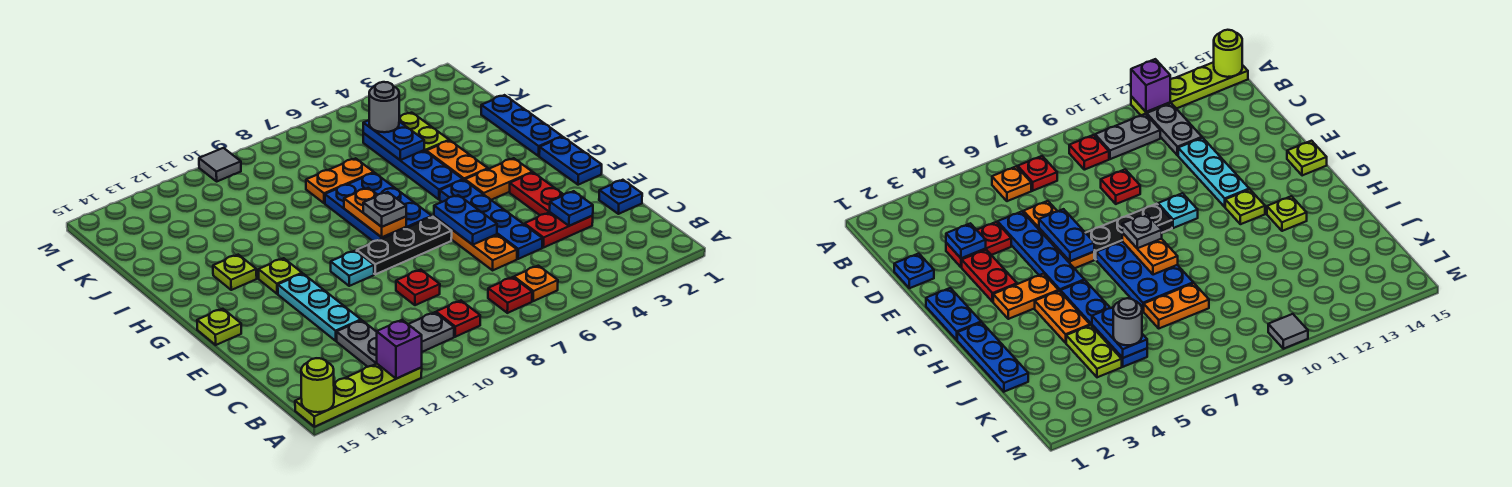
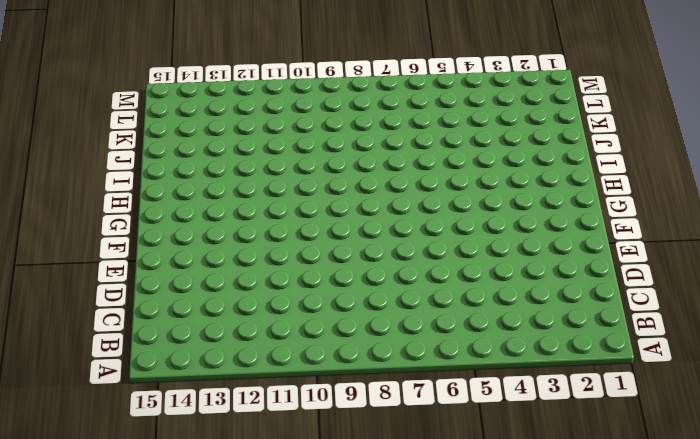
none -> lime plate A12:A15 level 1
none -> orange plate B6 level 1
none -> red plate B7 level 1
none -> red plate B9 level 1

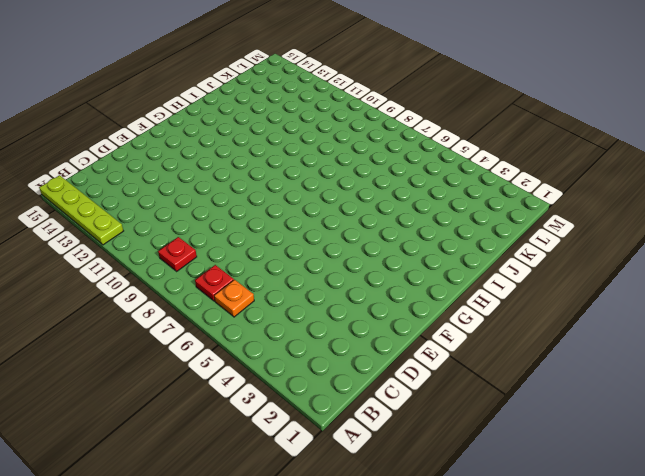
none -> grey plate B10:B11 level 1
none -> grey plate B12:C12 level 1
none -> blue plate D1 level 1
none -> red plate D3:D4 level 1

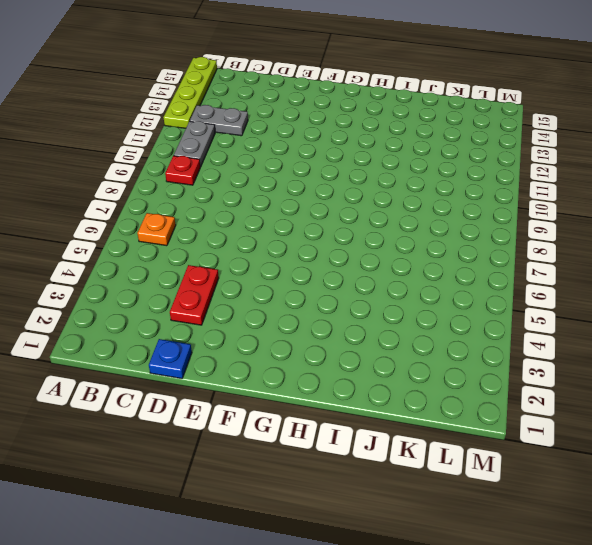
none -> red plate B7 level 1
none -> blue plate D5:G5 level 1
none -> orange plate D6:F6 level 1
none -> red plate D9 level 1

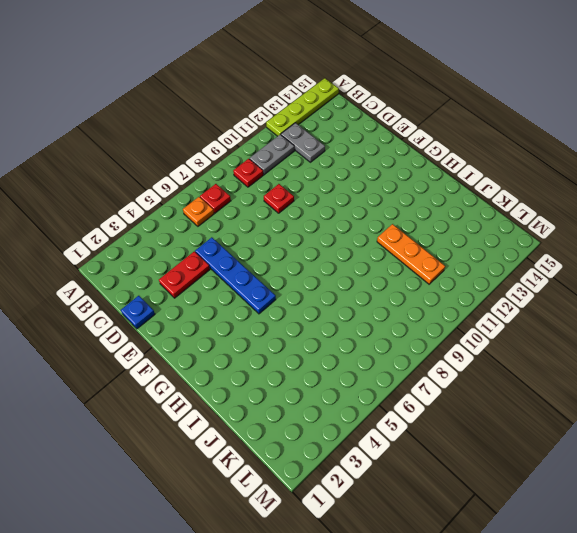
orange plate I11:K11 level 1 -> orange plate D6:F6 level 1
none -> cyan plate D12:F12 level 1
none -> red plate E3:F3 level 1
none -> blue plate F1:G1 level 1
none -> black plate F7:F9 level 1

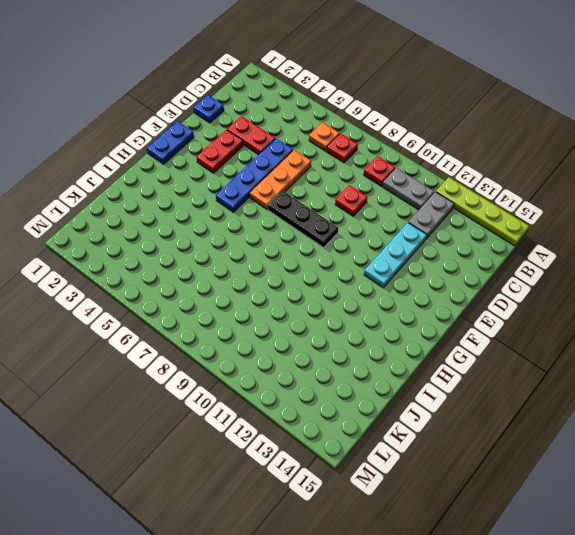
none -> cyan plate F10 level 1
none -> lime plate F15 level 1
none -> orange plate G3:G4 level 1
none -> blue plate G7:I8 level 1

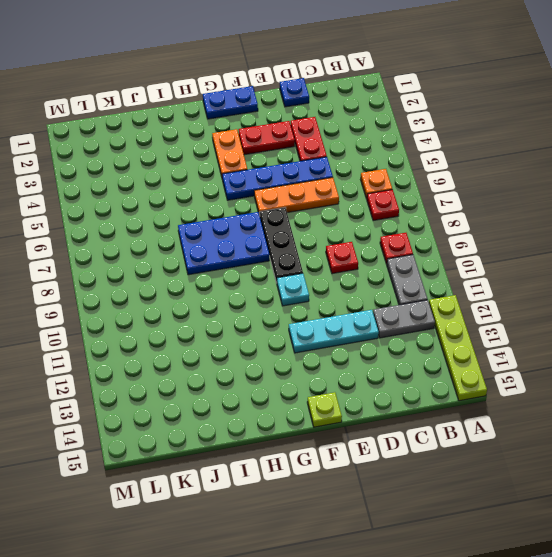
none -> lime plate G12 level 1
none -> blue plate H1:J1 level 1
none -> orange plate H4:I4 level 1
none -> blue plate H5:K5 level 1

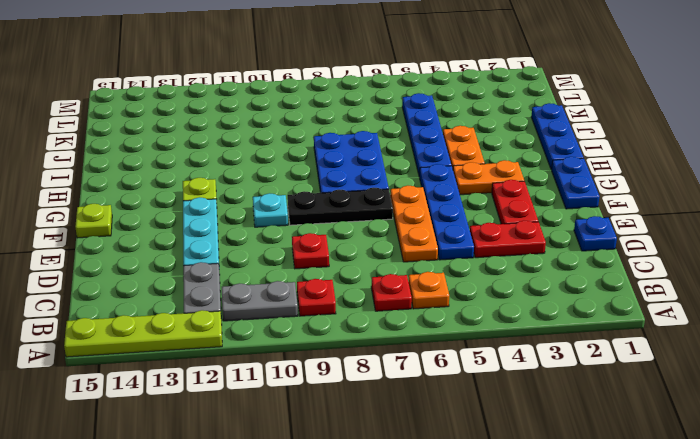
none -> lime plate H13 level 1
none -> lime plate J4:K4 level 1
none -> orange plate J7:J8 level 1
none -> grey tile M10 level 1

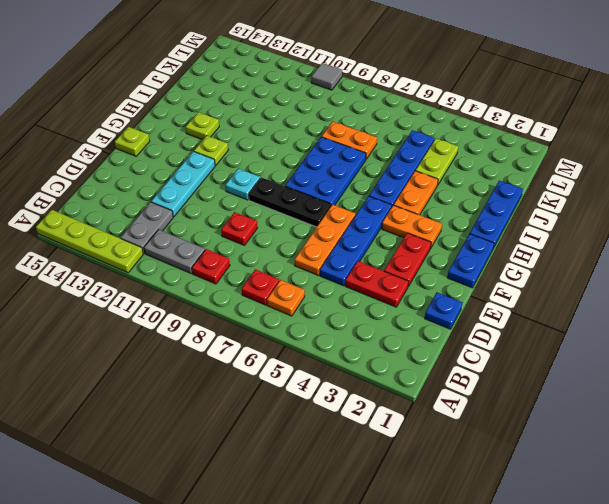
none -> purple brick A12 level 2
none -> lime round brick A15 level 2
none -> blue plate D3 level 2
none -> blue plate E6:F6 level 2

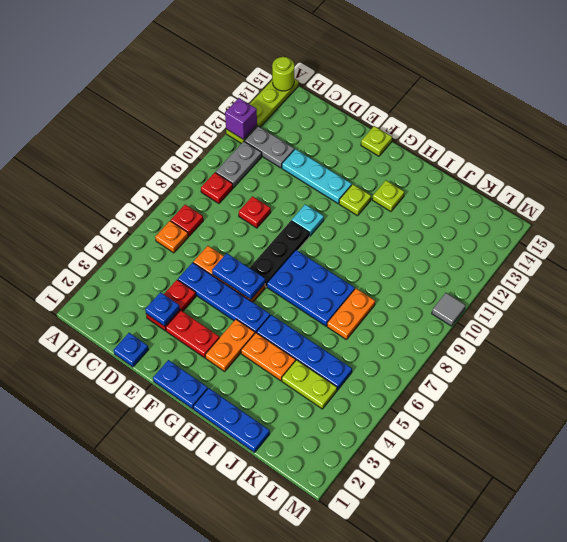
none -> orange plate G8:H8 level 2
none -> blue plate J5:K5 level 2
none -> grey plate G8 level 3
none -> grey round brick K5 level 3

